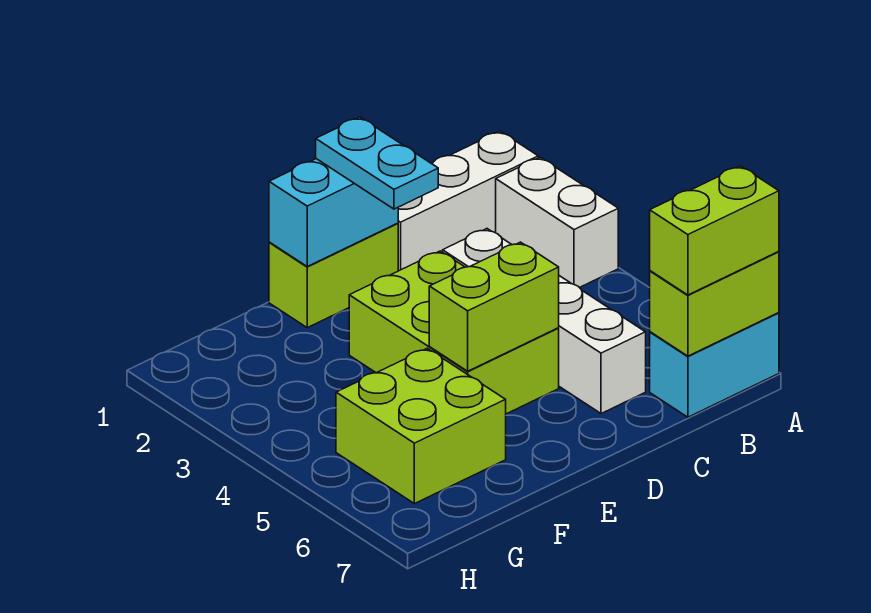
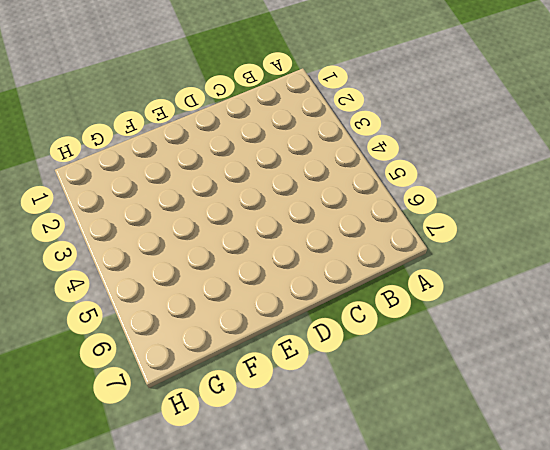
none -> white brick A1:C1 level 1
none -> white brick A2:A3 level 1
none -> cyan brick A7:B7 level 1

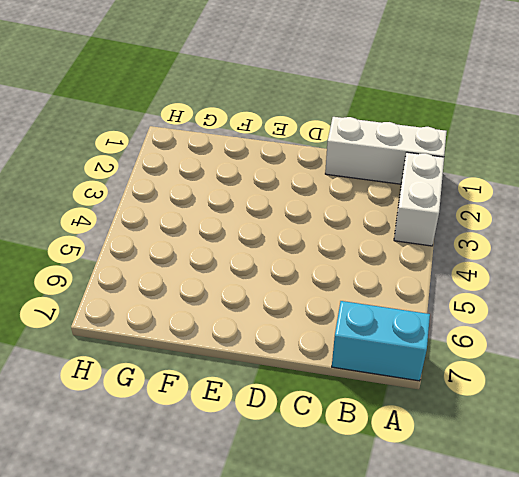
none -> white brick C3:C6 level 1
none -> lime brick D1:E1 level 1
none -> lime brick D3:E5 level 1

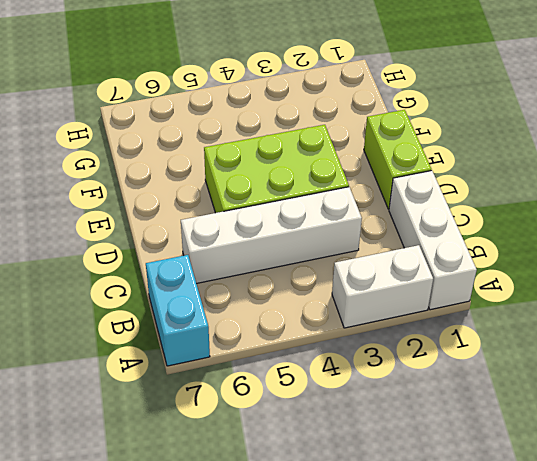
none -> lime brick F5:G6 level 1
none -> lime brick A7:B7 level 2
none -> cyan brick D1:E1 level 2

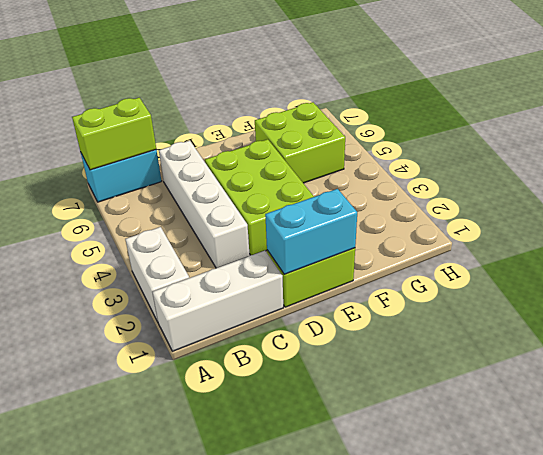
none -> lime brick D5:E5 level 2
none -> lime brick A7:B7 level 3
none -> cyan plate D1:D2 level 3

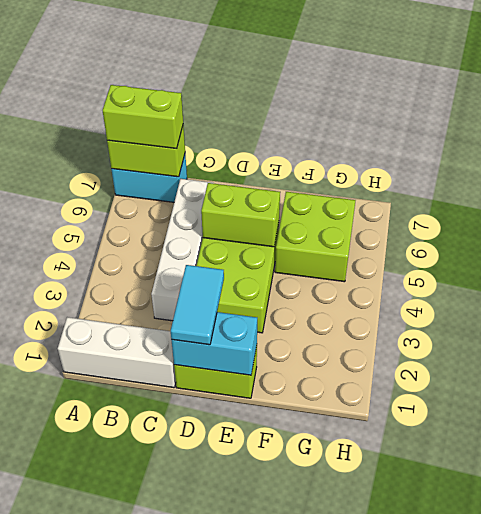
cyan tile D1:D2 level 3 -> cyan plate D1:D2 level 3
none -> white brick A2:A3 level 1

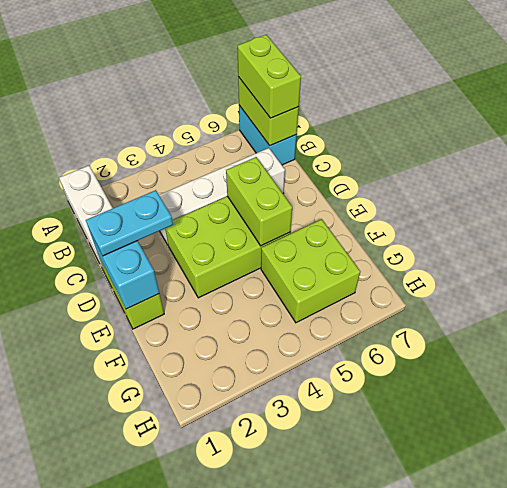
none -> white brick A2:A3 level 1

